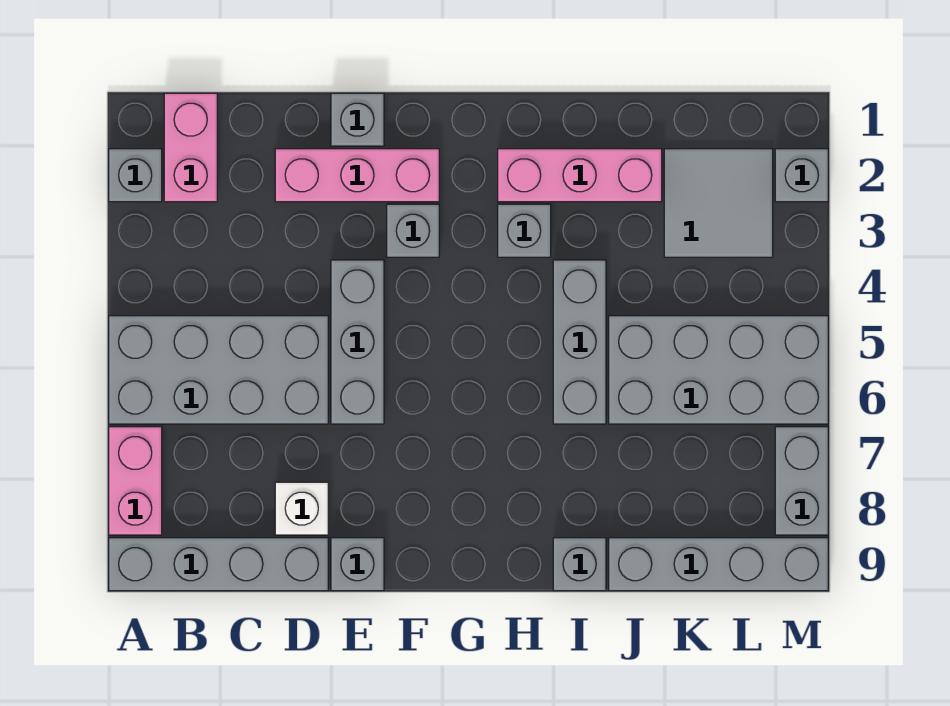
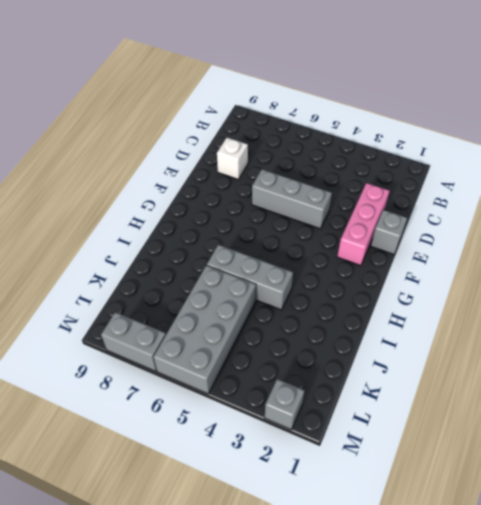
none -> grey brick A2 level 1
none -> grey brick A5:D6 level 1
none -> pink brick A7:A8 level 1

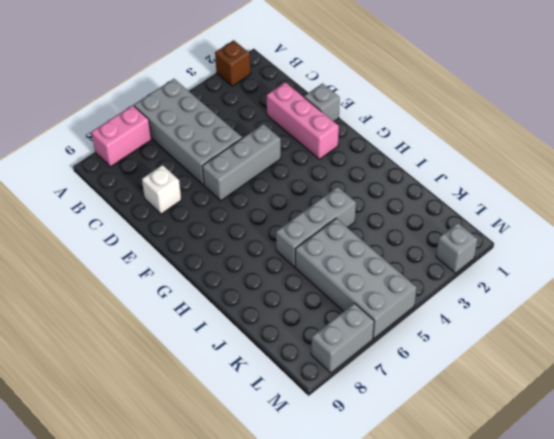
brown brick A2 level 1 -> grey brick A2 level 1
none -> grey brick A9:D9 level 1
none -> pink brick B1:B2 level 1
none -> grey brick E9 level 1

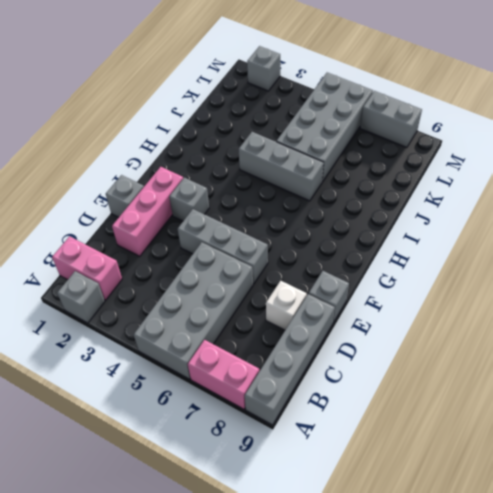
none -> pink brick H2:J2 level 1
none -> grey brick H3 level 1
none -> grey brick I9 level 1

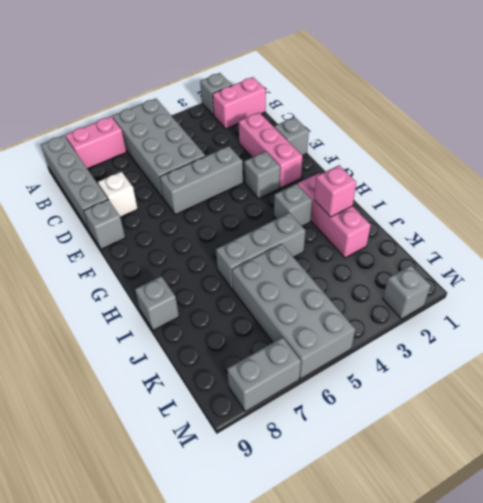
pink brick I2 level 2 -> none
none -> grey brick J9:M9 level 1
none -> grey tile K2:L3 level 1

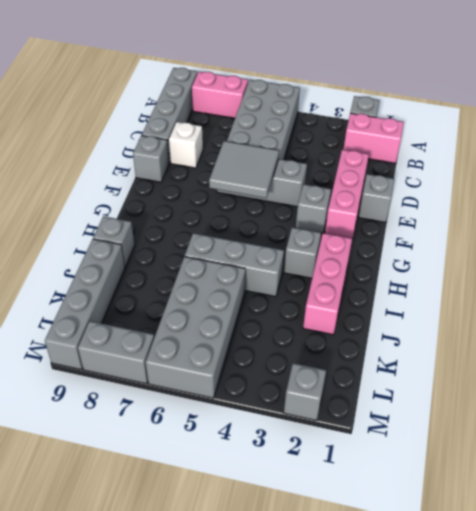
grey tile E5:F6 level 2 -> grey tile K2:L3 level 1

